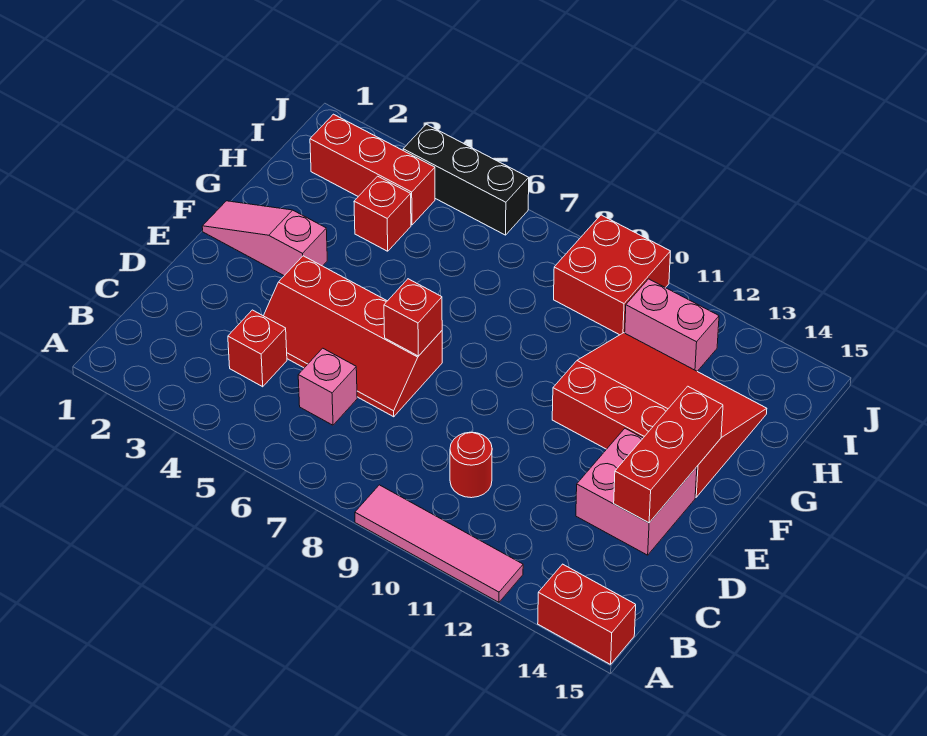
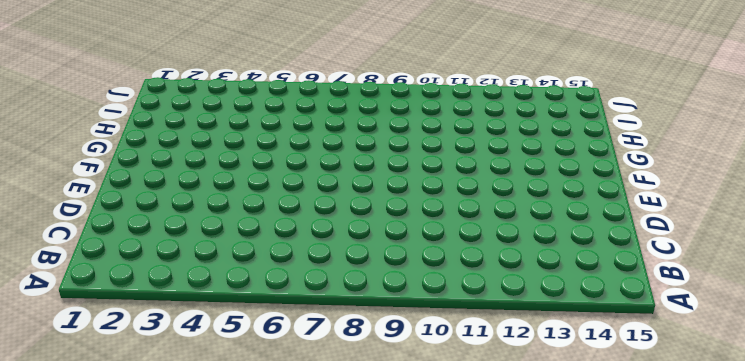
none -> pink tile A9:A12 level 1
none -> red brick A14:A15 level 1
none -> red brick C4 level 1

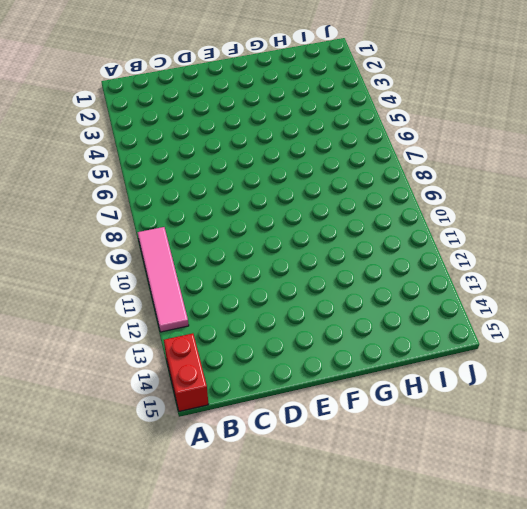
none -> red brick C4 level 1
none -> pink brick C6 level 1
none -> red round brick C10 level 1

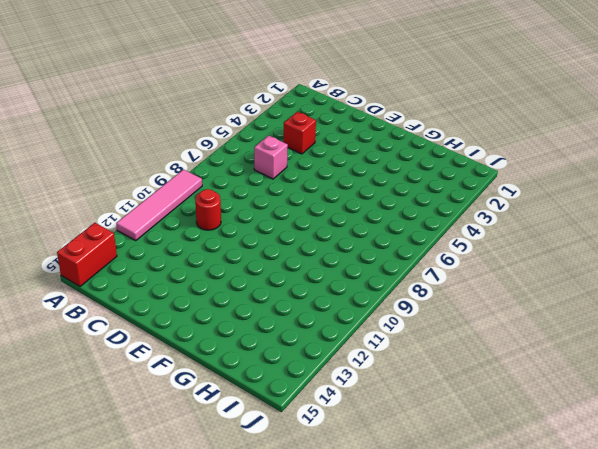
none -> red slope D4:E7 level 1 top E
none -> pink brick D13:E14 level 1
none -> pink slope F1:F3 level 1 top 3

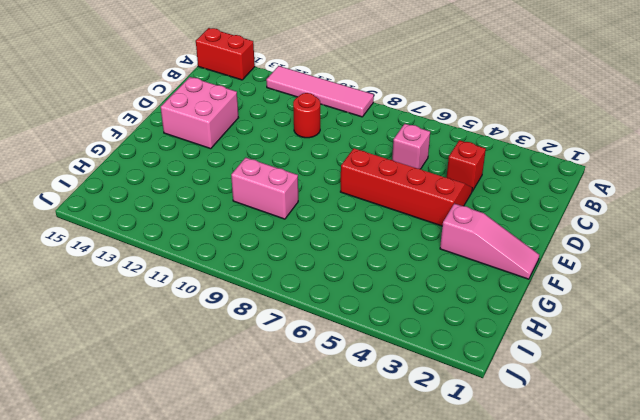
pink brick G9:G10 level 1 -> pink brick I11:I12 level 1
none -> red slope F11:H14 level 1 top F
none -> red brick H4 level 1
none -> red brick I2:I4 level 1

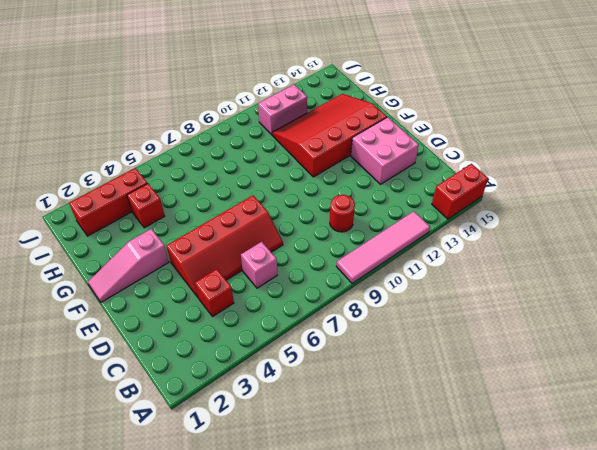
none -> red brick I9:J10 level 1
none -> black brick J4:J6 level 1
none -> red brick D14:F14 level 2

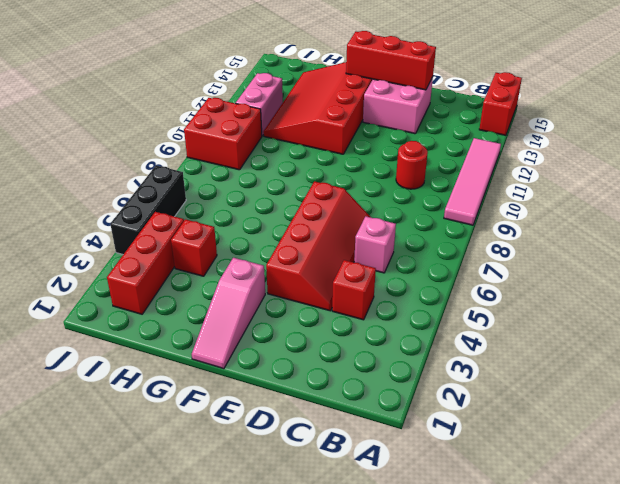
none -> red brick E7 level 2

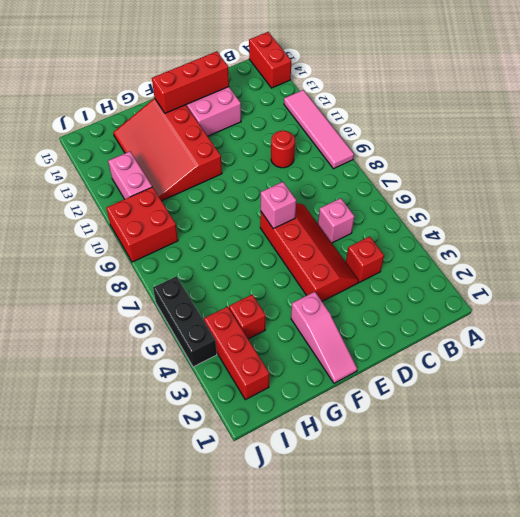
pink brick E7 level 2 -> red brick E7 level 2

